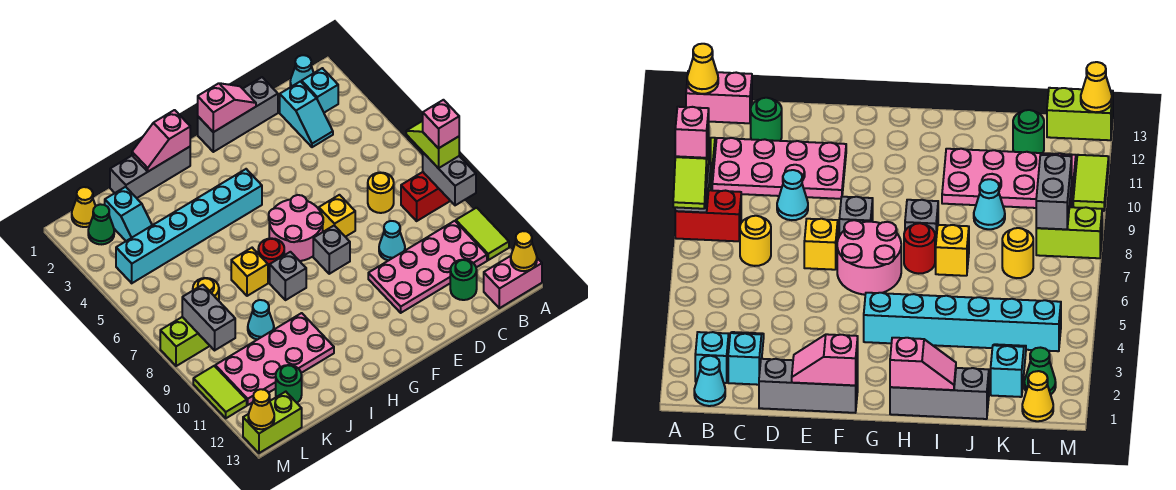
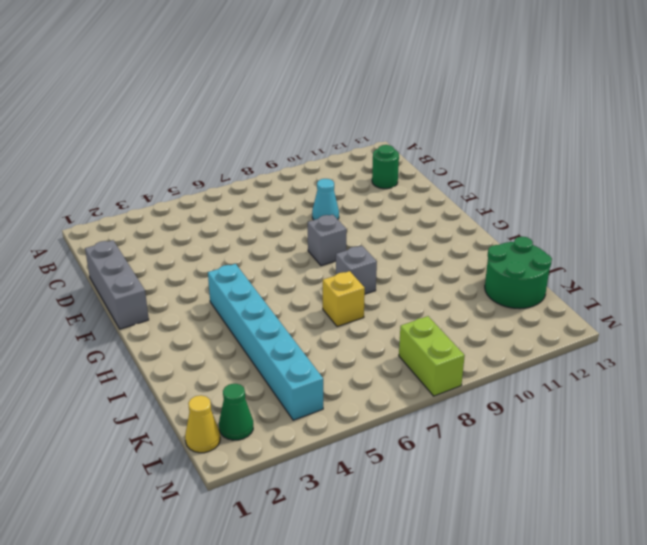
green round brick J12:K13 level 1 -> green round brick K12 level 1
none -> red brick A8:B8 level 1
none -> lime tile A10:A11 level 1
none -> pink brick A13:B13 level 1
none -> cyan cone B1 level 1

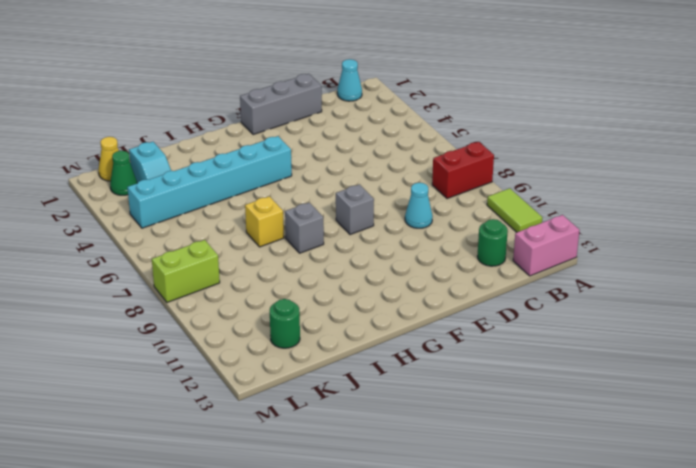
none -> cyan brick B2 level 1
none -> pink plate B10:E11 level 1
none -> cyan slope C2:C3 level 1 top 2
none -> yellow round brick C7 level 1

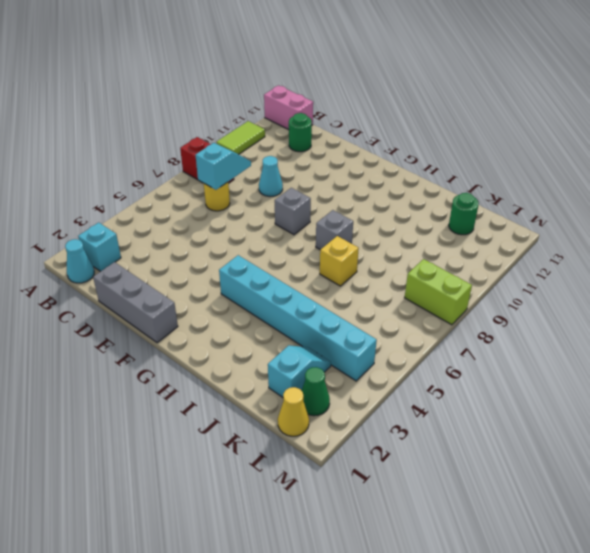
cyan slope C7:C8 level 2 top 7 -> cyan slope C2:C3 level 1 top 2
none -> pink plate B10:E11 level 1
none -> yellow brick E7 level 1
none -> pink round brick F6:G7 level 1
none -> grey brick H1:J1 level 1

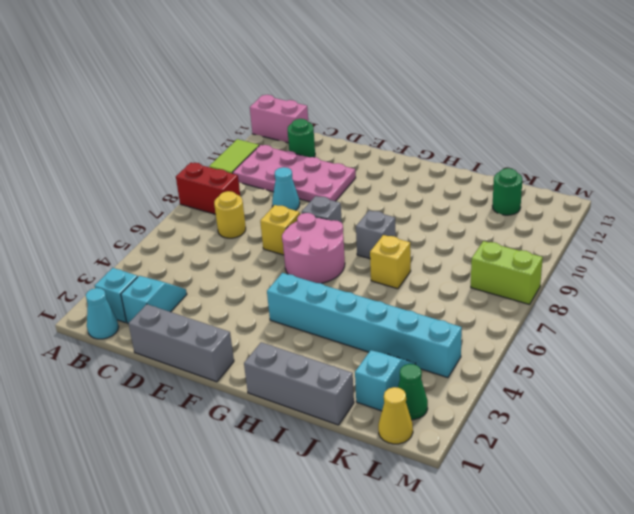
none -> red round brick H7 level 1
none -> pink plate I10:L11 level 1
none -> cyan cone J9 level 1
none -> yellow round brick K7 level 1

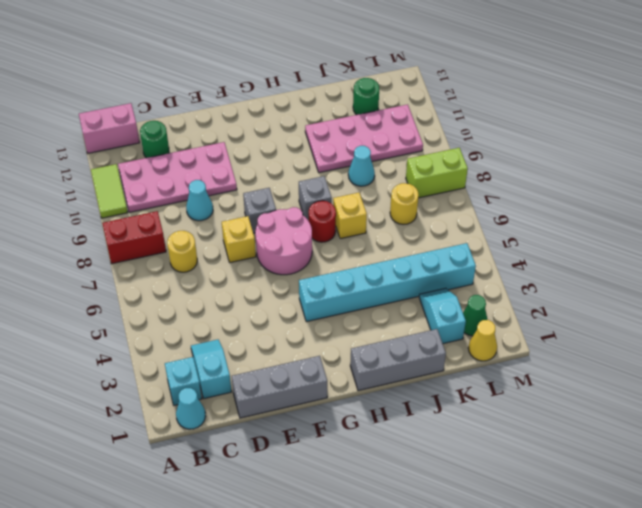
none -> lime brick L13:M13 level 1
none -> lime tile M10:M11 level 1
none -> grey brick A8:A9 level 2
none -> yellow cone A13 level 2

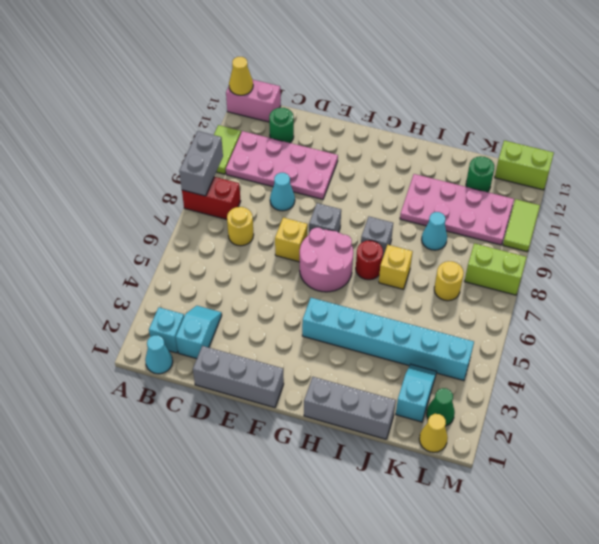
none -> pink slope E1:F1 level 2 top F
none -> pink slope H1:I1 level 2 top H
none -> grey brick L8:L9 level 2
none -> yellow cone M13 level 2

